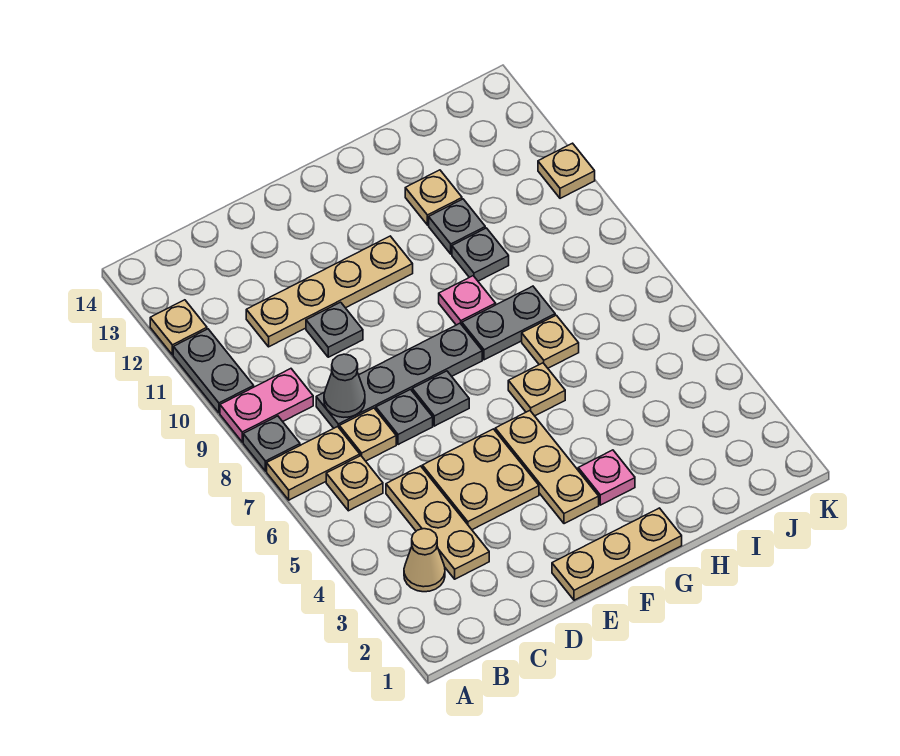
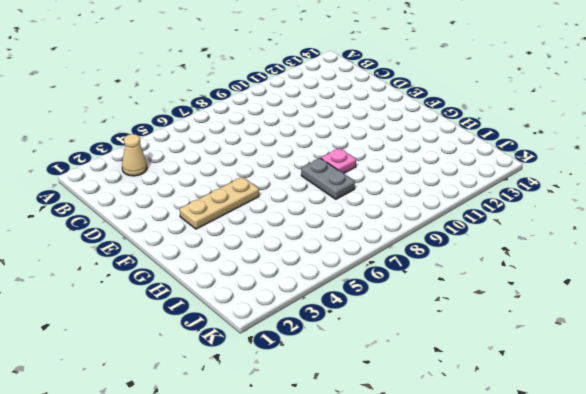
none -> tan plate A7:B7 level 1
none -> grey plate A8 level 1
none -> pink plate A9:B9 level 1

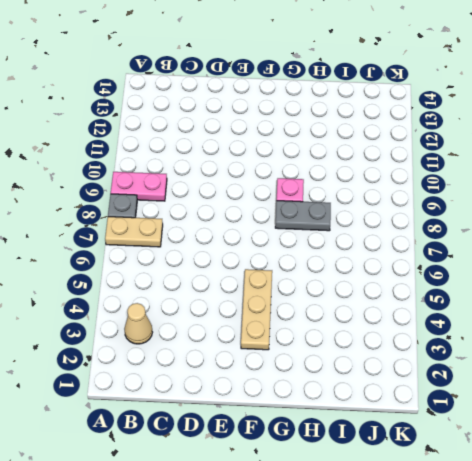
none -> grey plate A10:A11 level 1
none -> tan plate A12 level 1
none -> tan plate B6 level 1

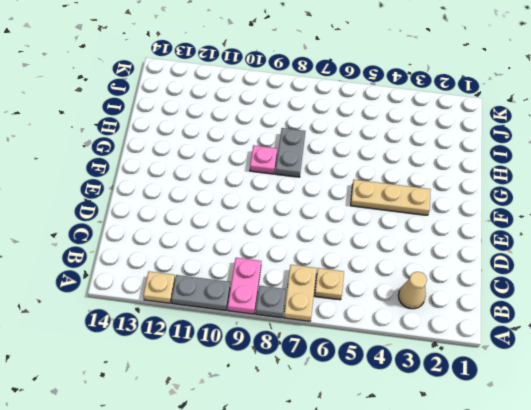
none -> tan plate C3:C5 level 1
none -> tan plate C7 level 1
none -> grey plate C8:F8 level 1

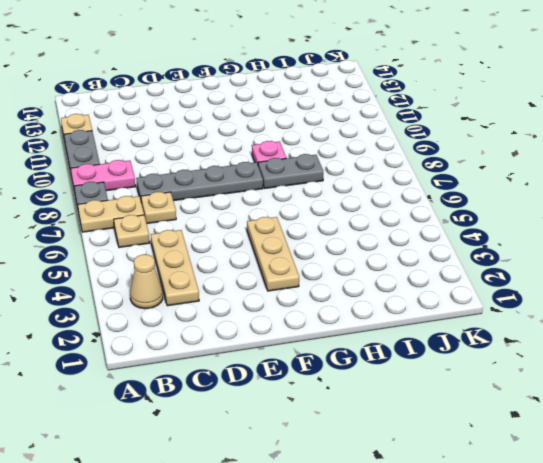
none -> tan plate C11:F11 level 1
none -> tan plate D4:E5 level 1
none -> grey plate D7 level 1

